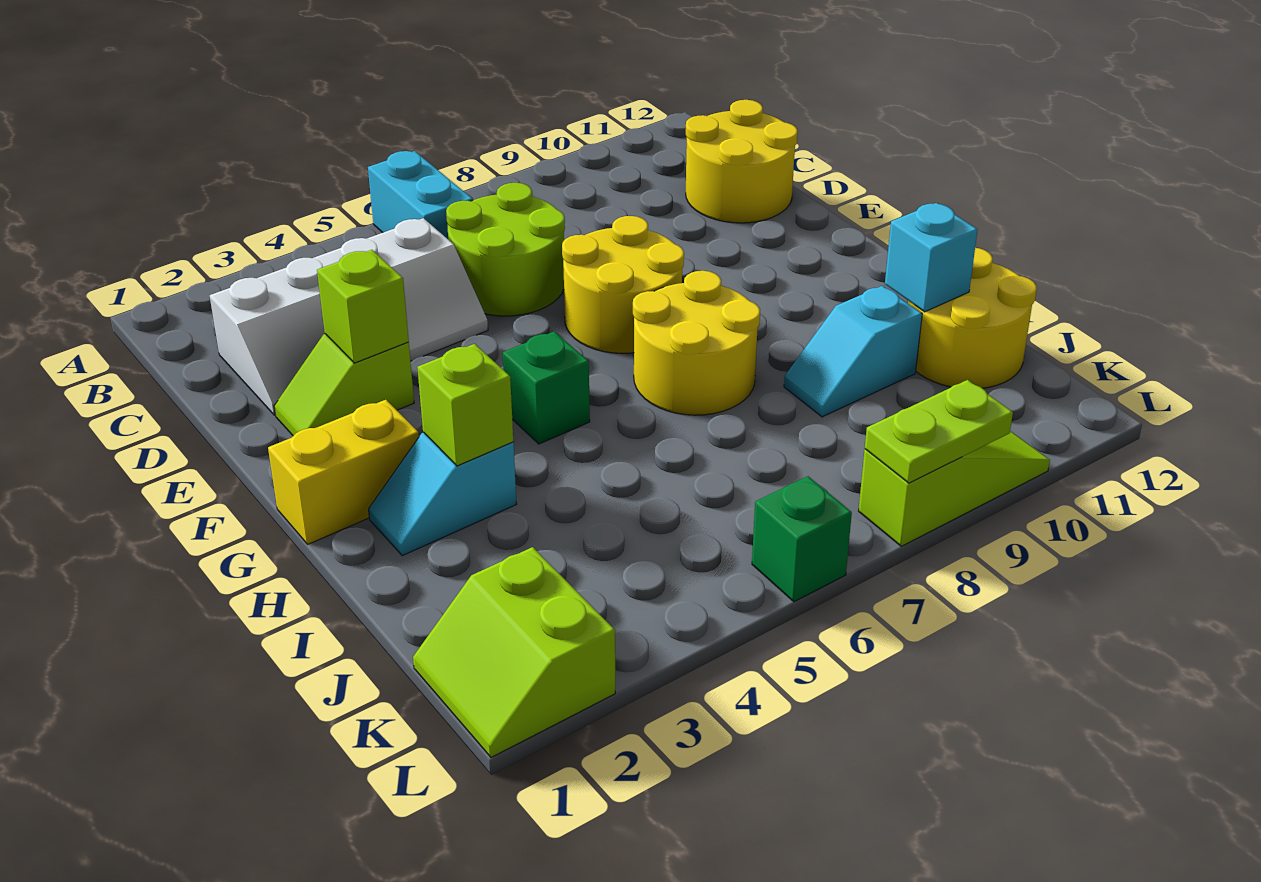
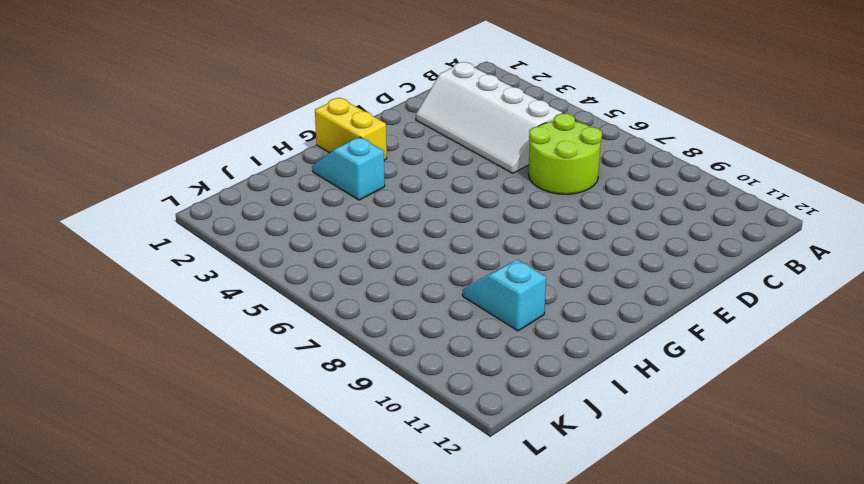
none -> cyan brick A6:B6 level 1
none -> yellow round brick C11:D12 level 1
none -> lime slope E2:E3 level 1 top 3

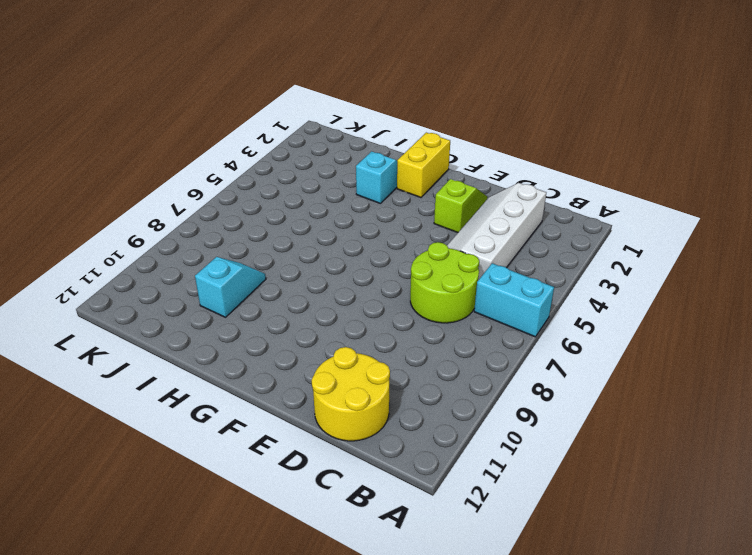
none -> yellow round brick E7:F8 level 1
none -> green brick G5 level 1
none -> yellow round brick G7:H8 level 1

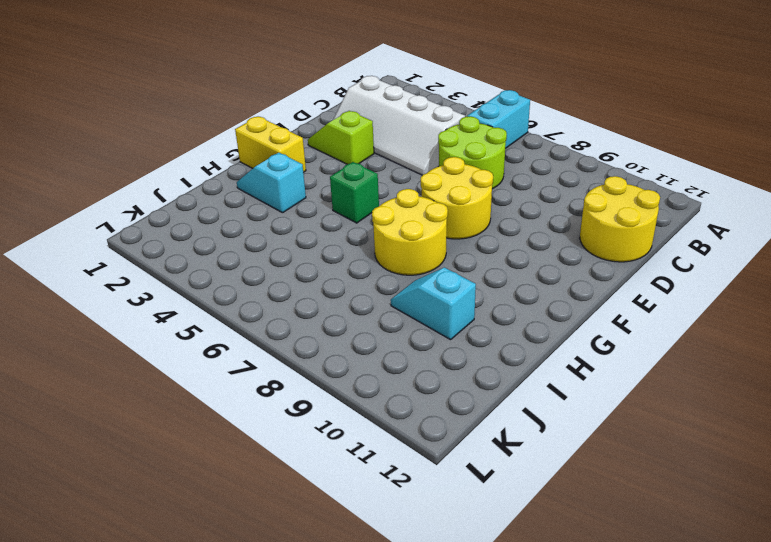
none -> yellow round brick I11:J12 level 1
none -> lime slope K1:L2 level 1 top 2
none -> green brick L6 level 1

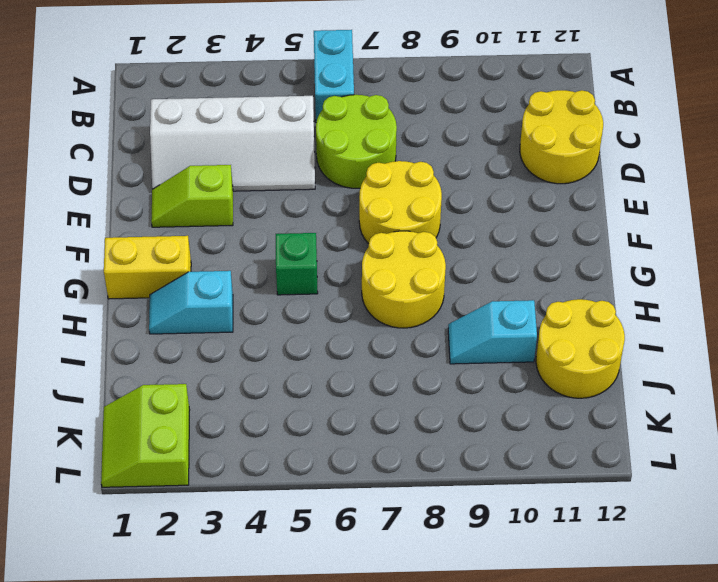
none -> green brick L6 level 1
none -> lime slope L8:L10 level 1 top 8
none -> lime brick E3 level 2

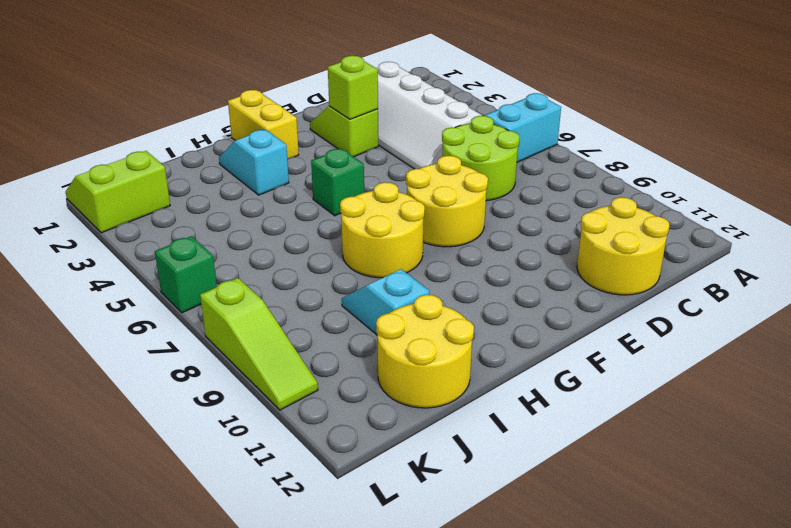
none -> lime brick H3 level 2
none -> cyan brick I11 level 2
none -> lime plate L8:L9 level 2

